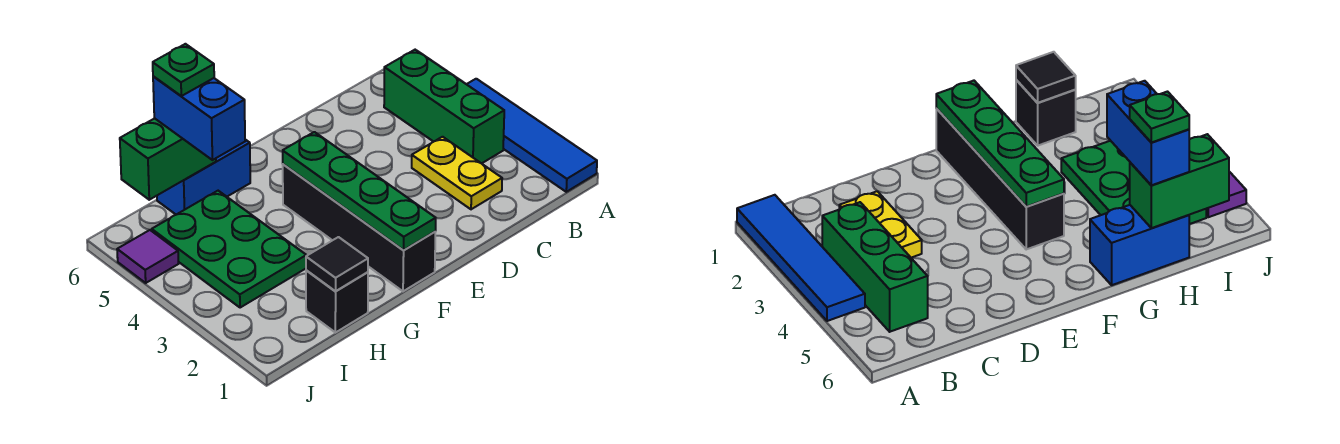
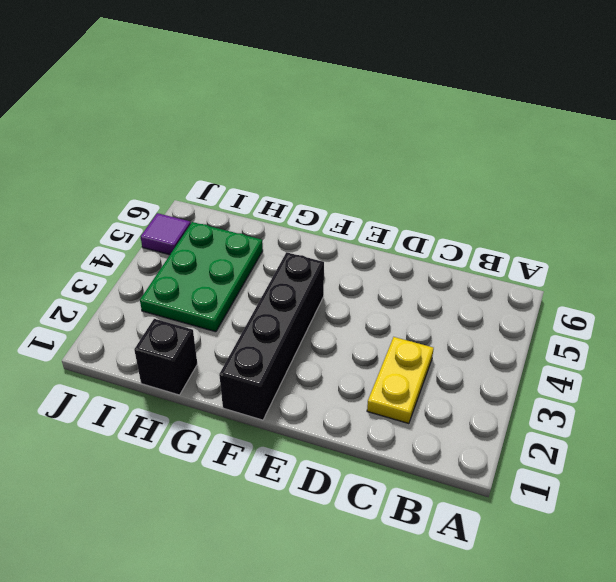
none -> blue tile A1:A4 level 1
none -> green brick B3:B5 level 1
none -> blue brick G6:H6 level 1

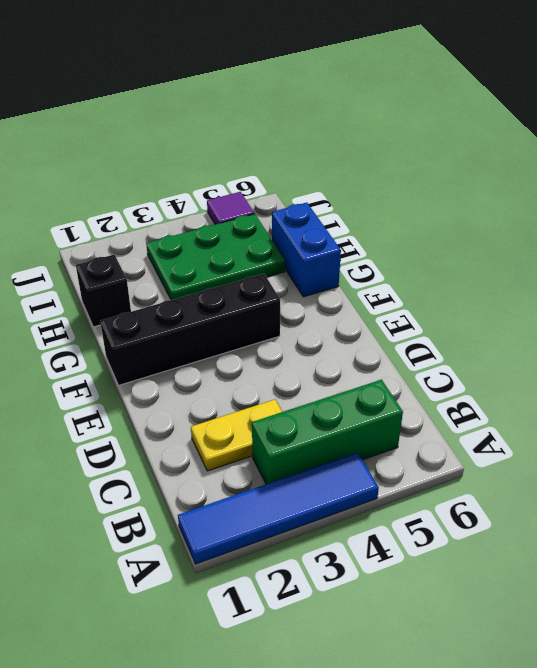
none -> green plate F1:F4 level 2
none -> black tile H1 level 2
none -> green brick H6:I6 level 2

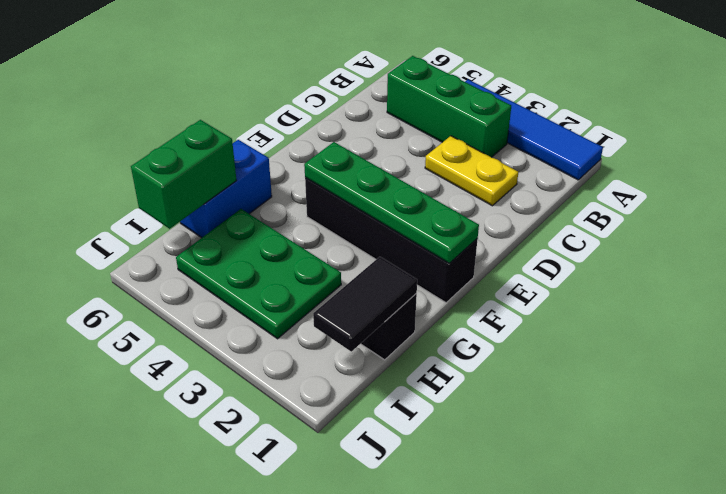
black tile H1:I1 level 2 -> black tile H1 level 2
none -> purple tile J5 level 1
none -> blue brick H5:H6 level 3
none -> green plate H6 level 4

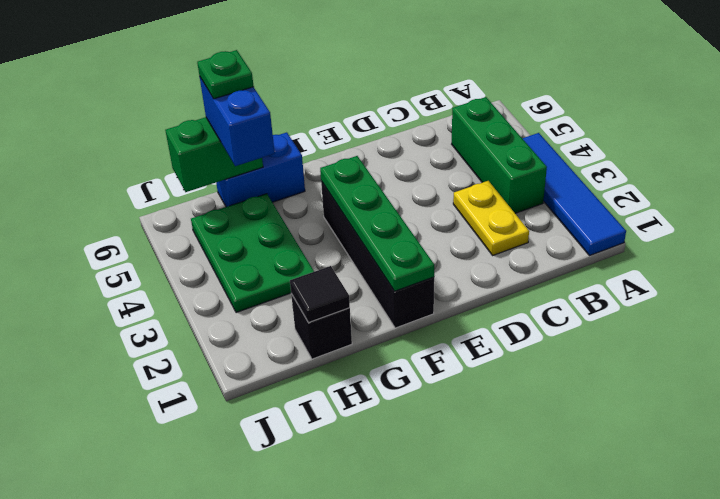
none -> purple tile J5 level 1

